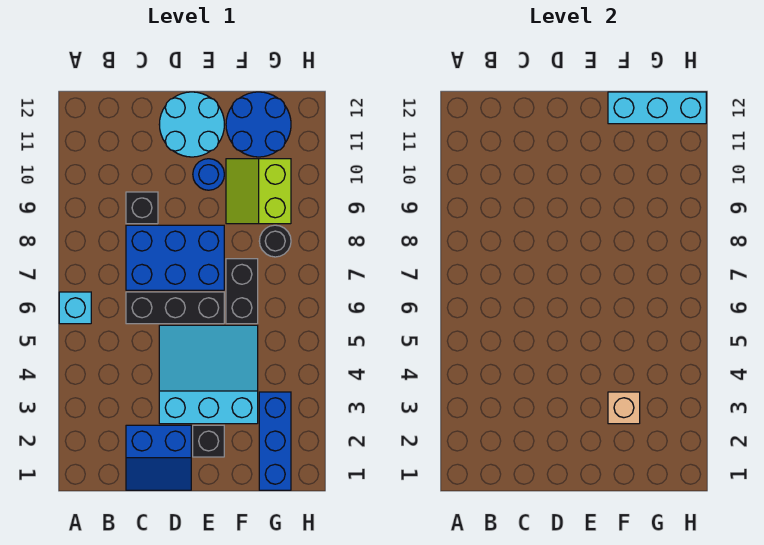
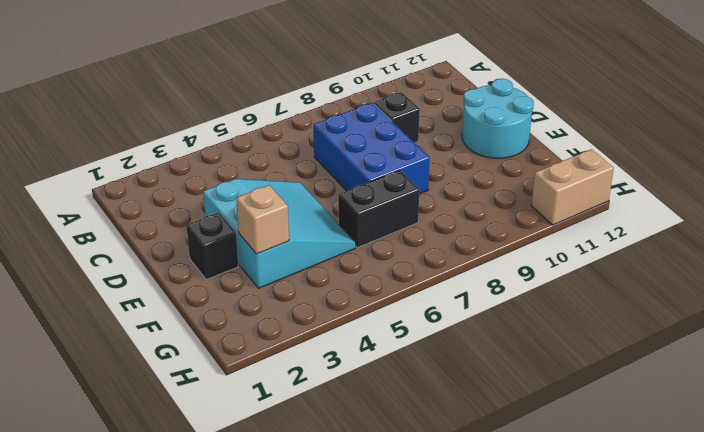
tan brick H11:H12 level 1 -> none
none -> cyan brick A6 level 1
none -> blue slope C1:D2 level 1 top 2
none -> black brick C6:E6 level 1

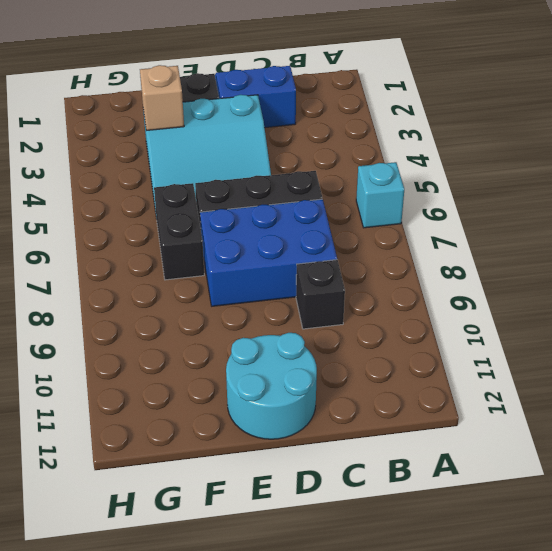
none -> blue round brick E10 level 1
none -> lime slope F9:G10 level 1 top G
none -> blue round brick F11:G12 level 1

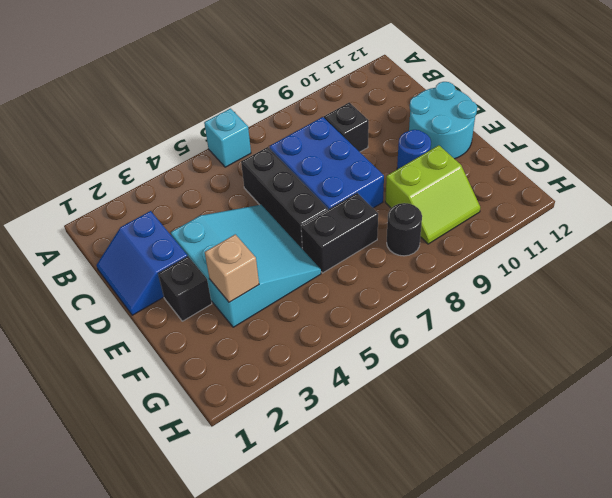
lime slope F9:G10 level 1 top F -> lime slope F9:G10 level 1 top G
none -> blue round brick F11:G12 level 1
none -> blue brick G1:G3 level 1
none -> cyan brick F12:H12 level 2

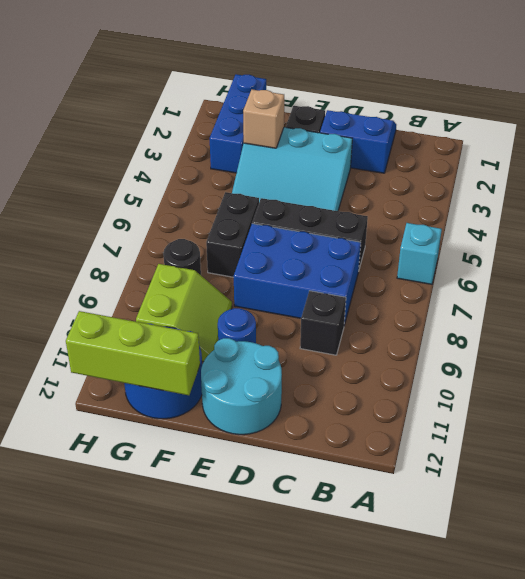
lime brick F12:H12 level 2 -> cyan brick F12:H12 level 2

